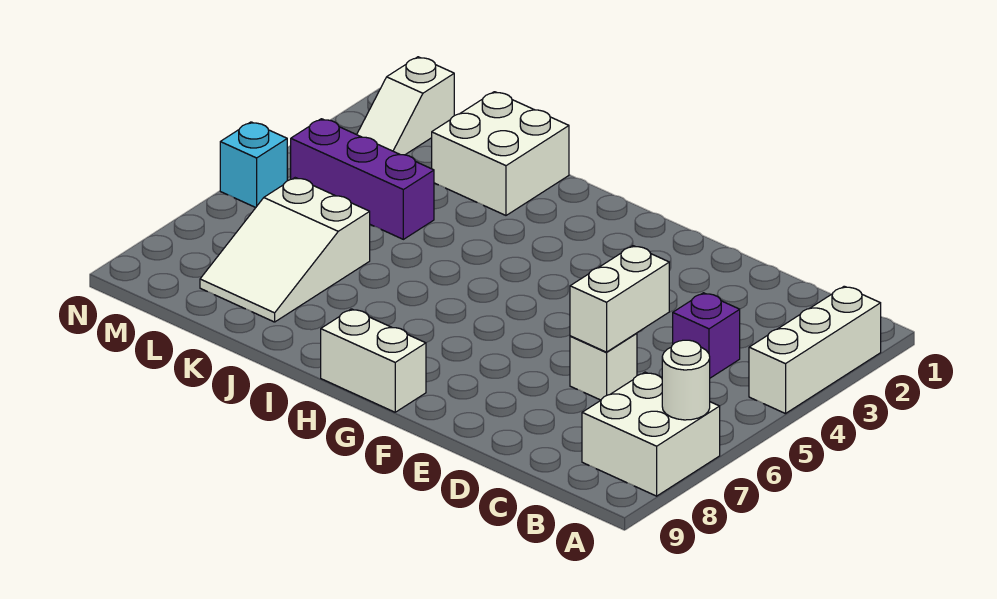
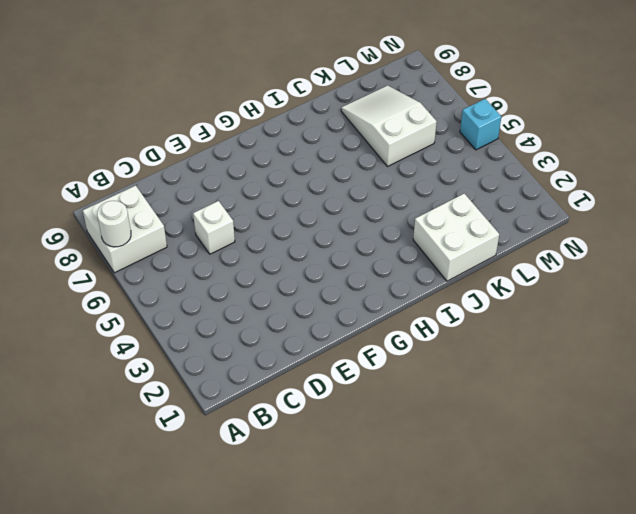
none -> white brick A2:A4 level 1
none -> purple brick C4 level 1
none -> white brick G9:H9 level 1

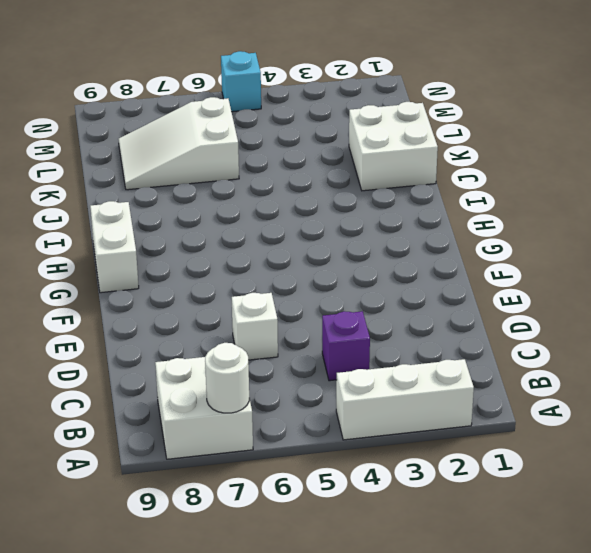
none -> purple brick K4:M4 level 1
none -> white slope M1:M2 level 1 top 1
none -> white brick D5:D6 level 2

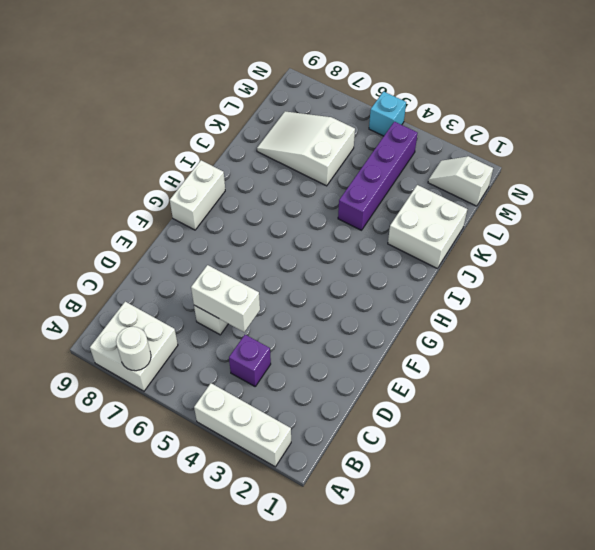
purple brick J4:M4 level 1 -> purple brick K4:M4 level 1

